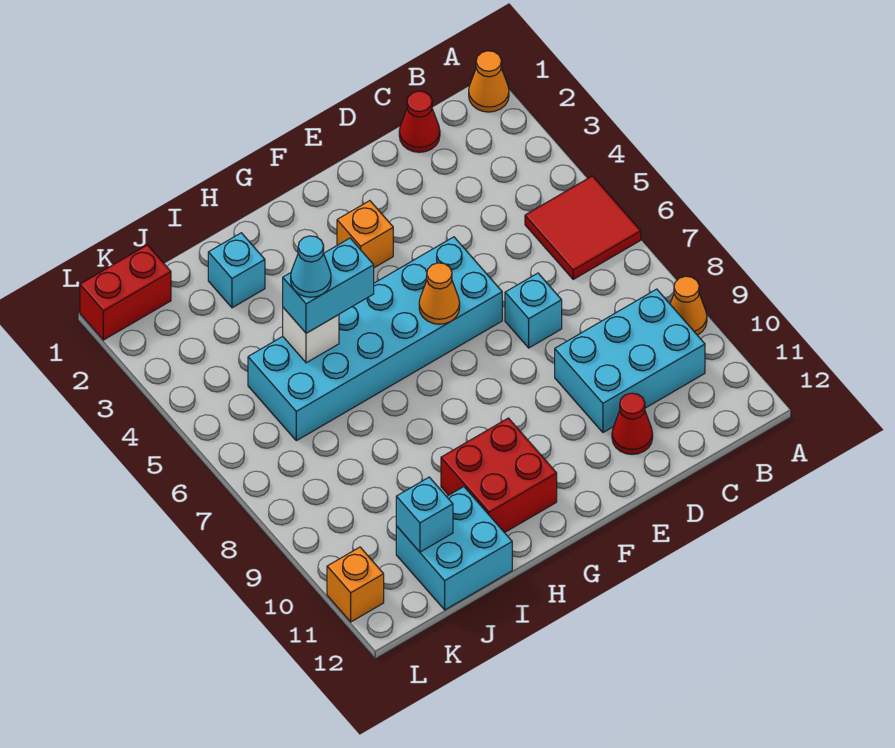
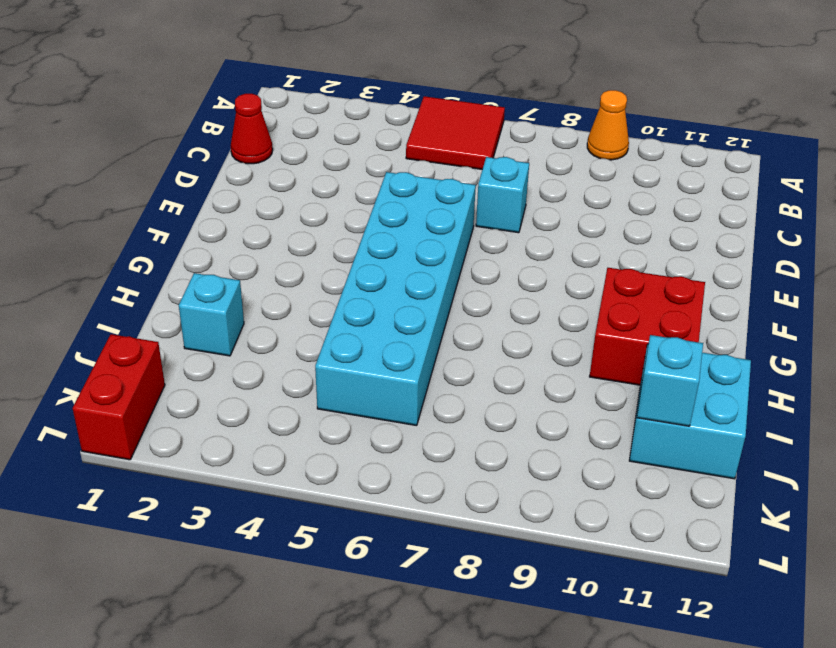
none -> orange cone A1 level 1
none -> cyan brick B9:D10 level 1
none -> red cone D11 level 1

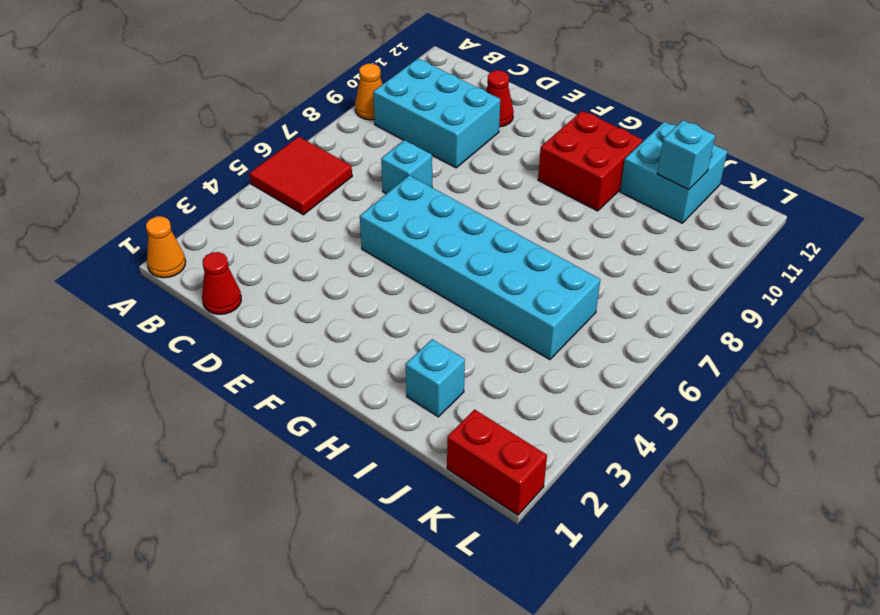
none -> orange brick F3 level 1
none -> orange brick L11 level 1
none -> orange cone F6 level 2

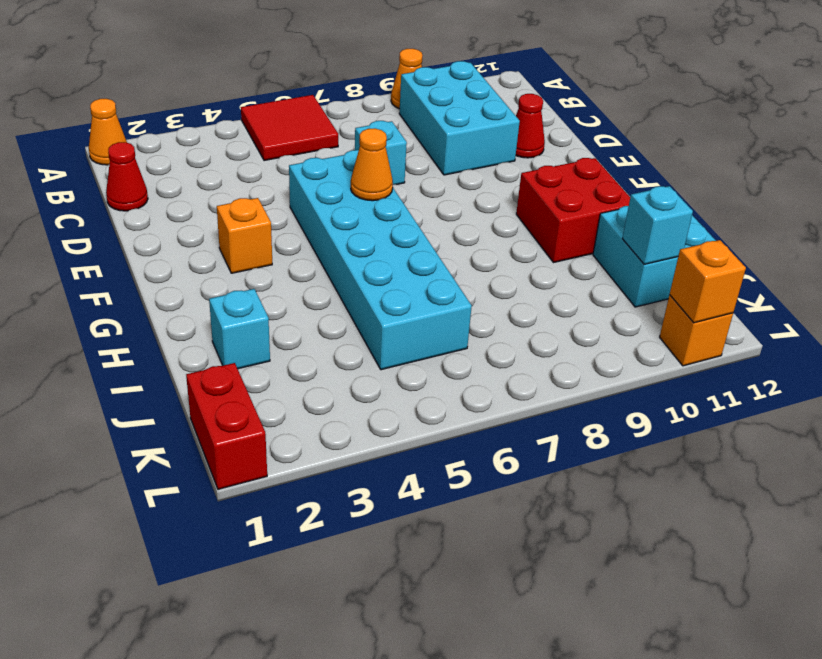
orange brick L11 level 2 -> none
none -> white brick I5 level 2
none -> cyan brick H5:I5 level 3
none -> cyan cone I5 level 4

